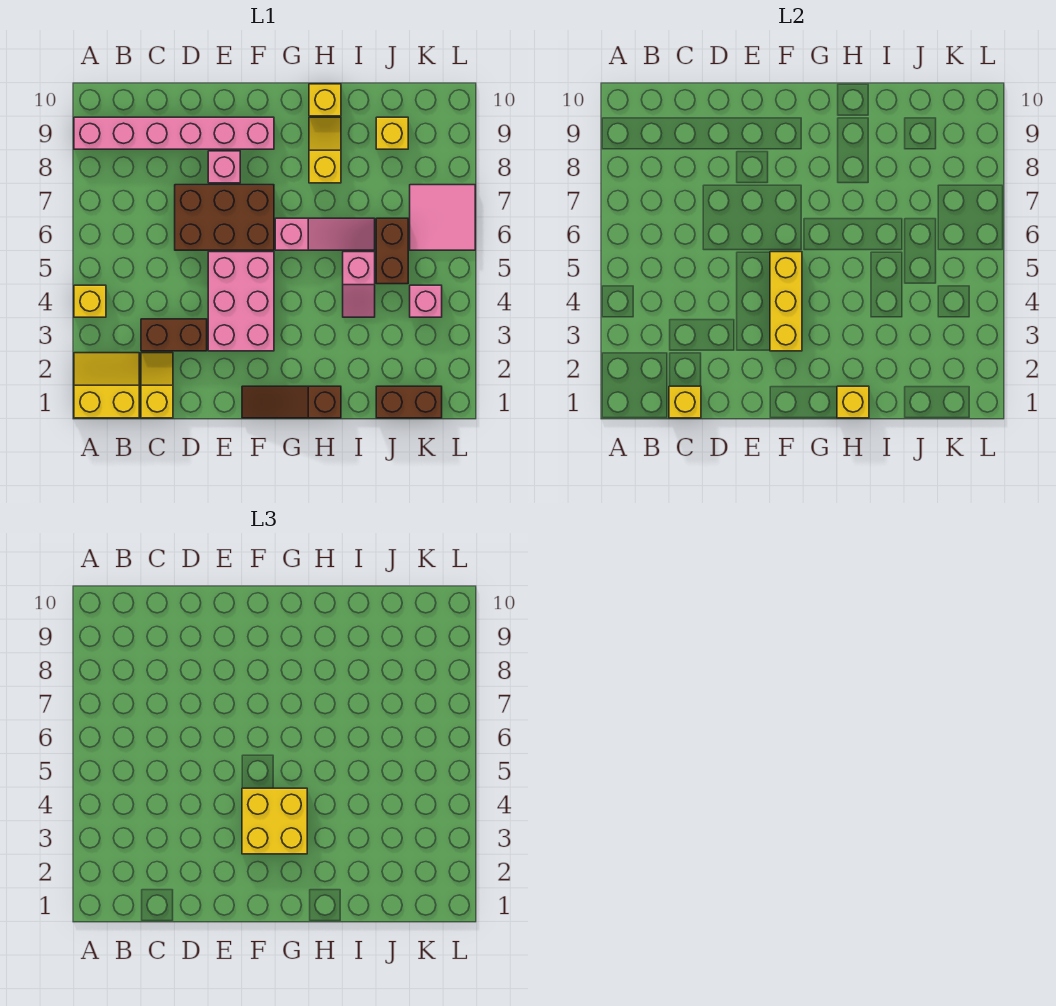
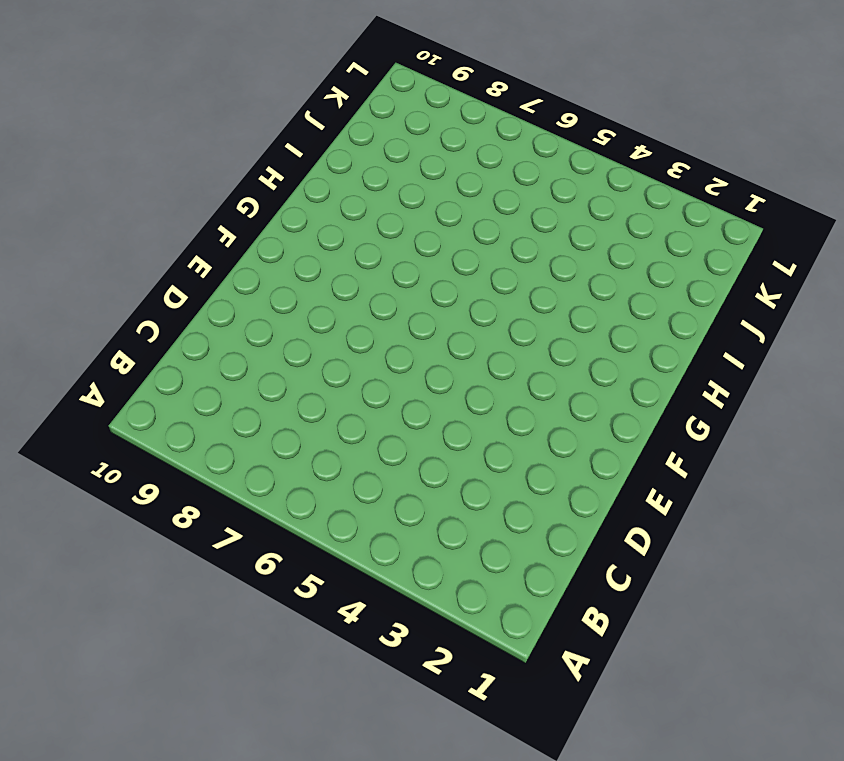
none -> yellow slope A1:B2 level 1 top 1
none -> yellow brick A4 level 1
none -> pink brick A9:F9 level 1

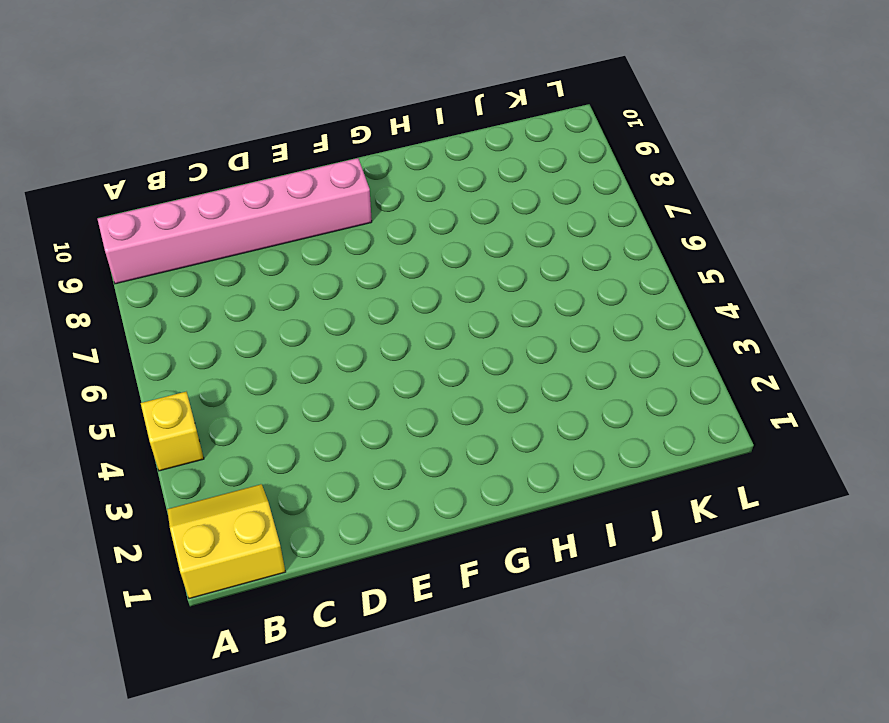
none -> yellow slope C1:C2 level 1 top 1
none -> brown brick C3:D3 level 1
none -> brown brick D6:F7 level 1

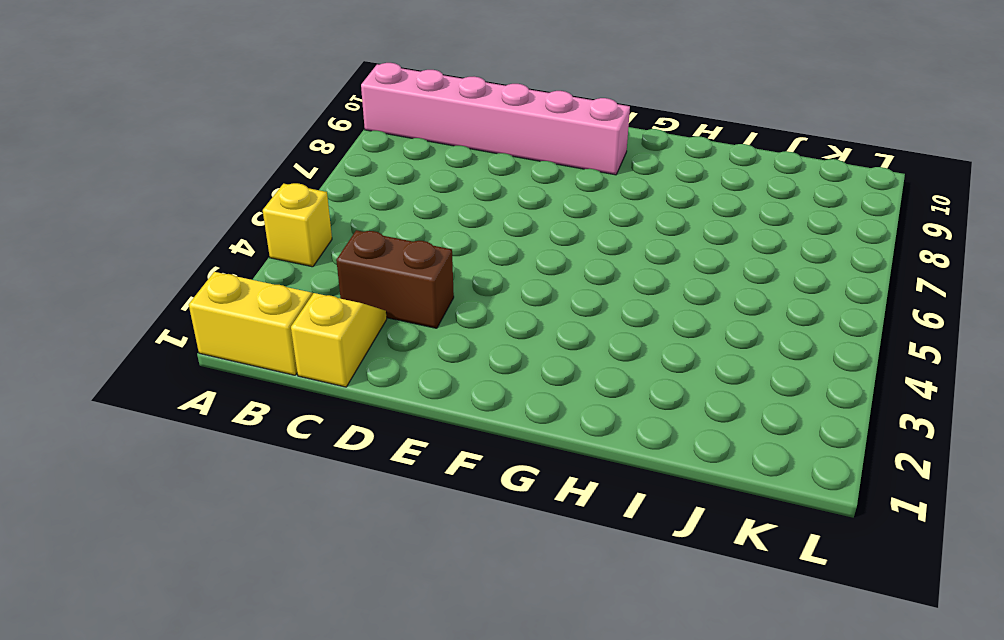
none -> brown brick D6:F7 level 1
none -> pink brick E3:F5 level 1
none -> pink brick E8 level 1

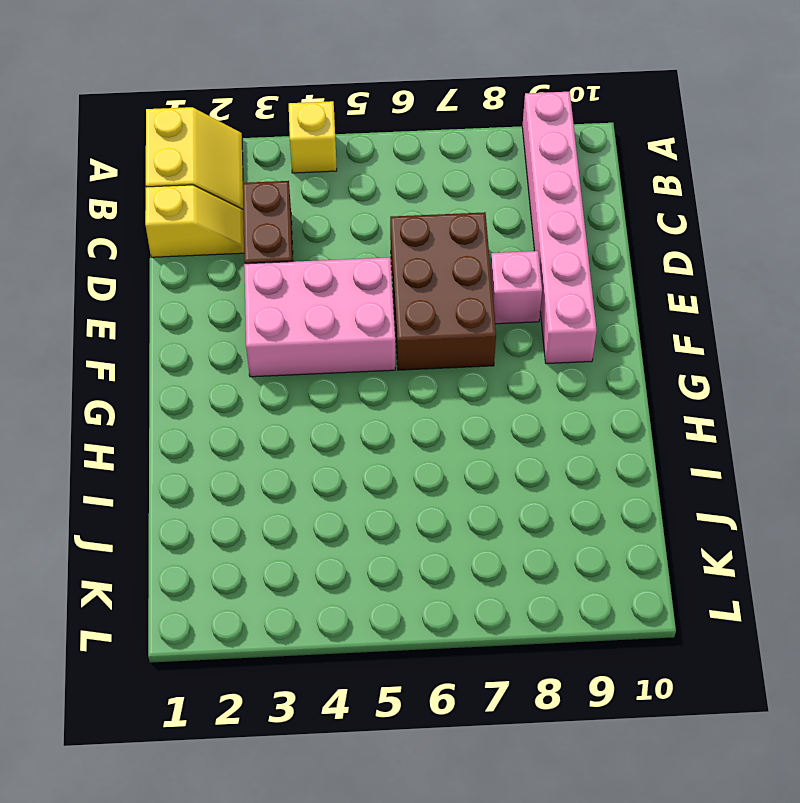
none -> brown slope F1:H1 level 1 top H
none -> pink slope G6:I6 level 1 top G
none -> yellow slope H8:H9 level 1 top 8

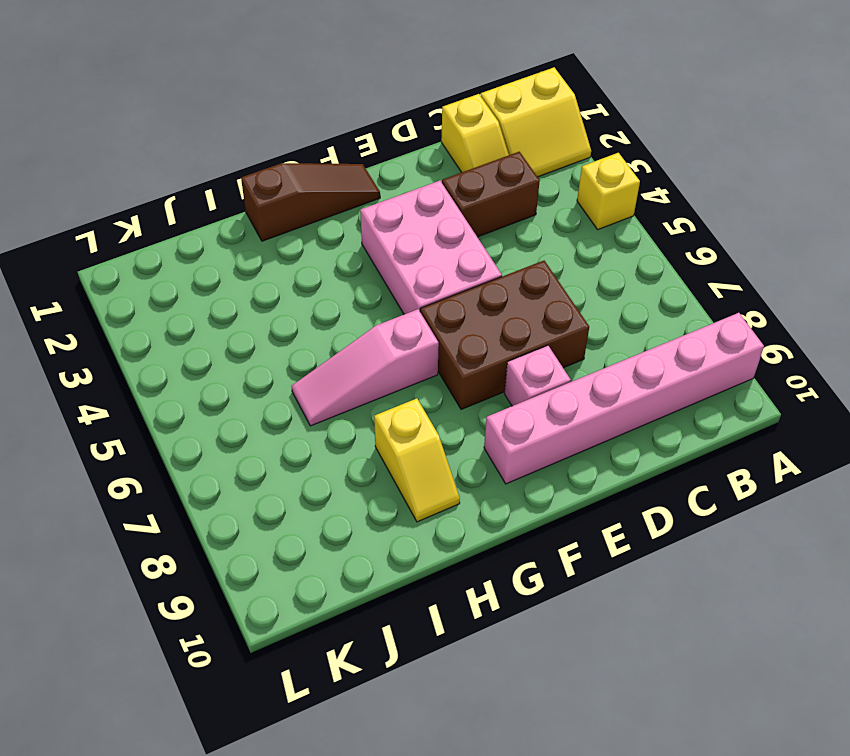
none -> yellow brick H10 level 1
none -> pink slope I4:I5 level 1 top 5
none -> brown brick J1:K1 level 1

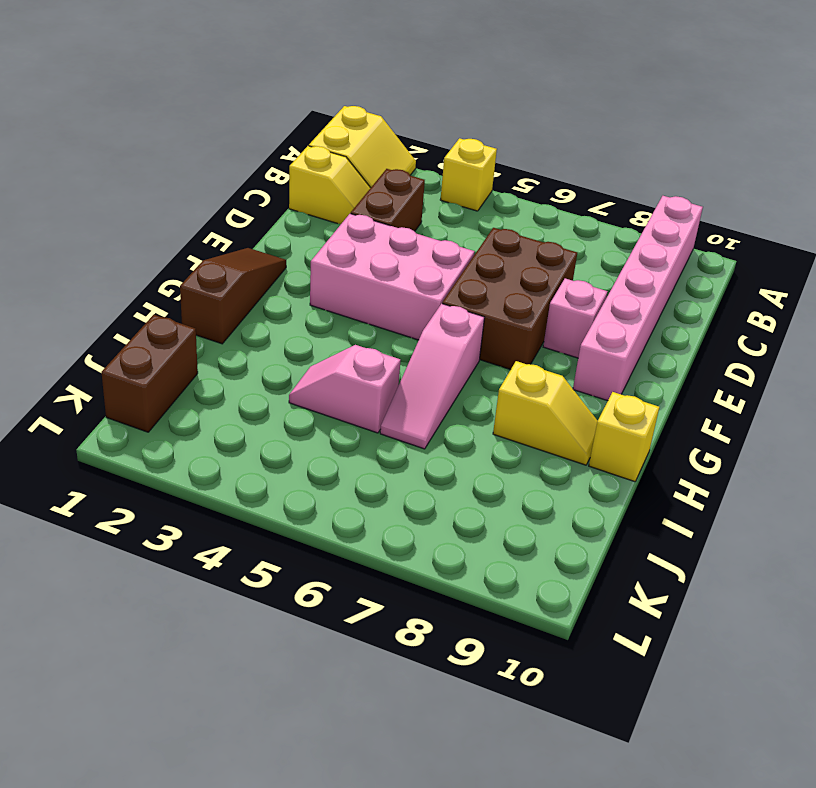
none -> brown brick J5:J6 level 1
none -> yellow brick J9 level 1
none -> pink brick K4 level 1

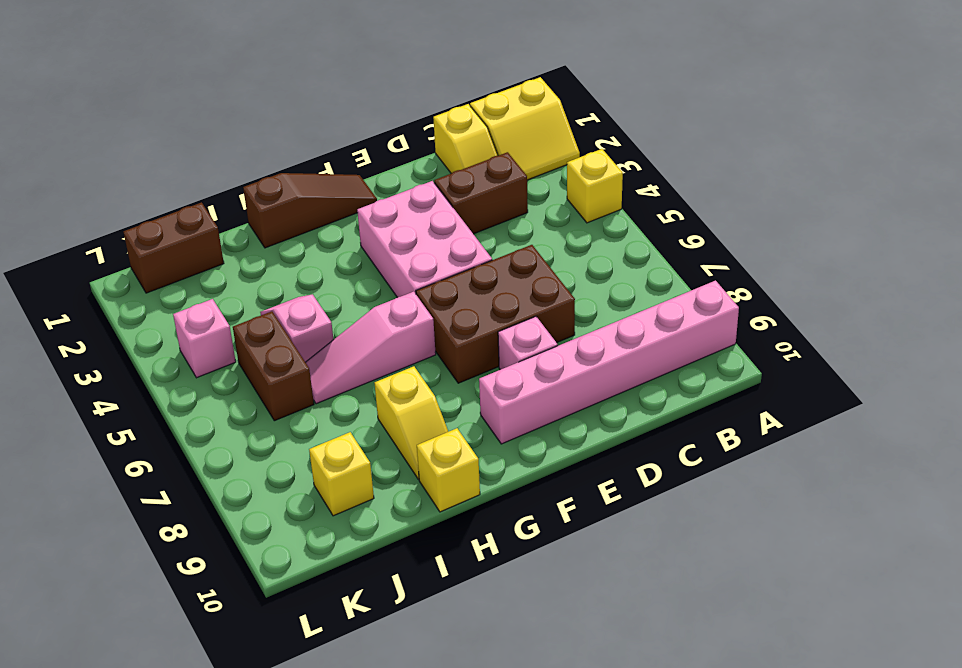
none -> pink tile K6:L7 level 1
none -> yellow brick C1 level 2
none -> yellow brick F3:F5 level 2

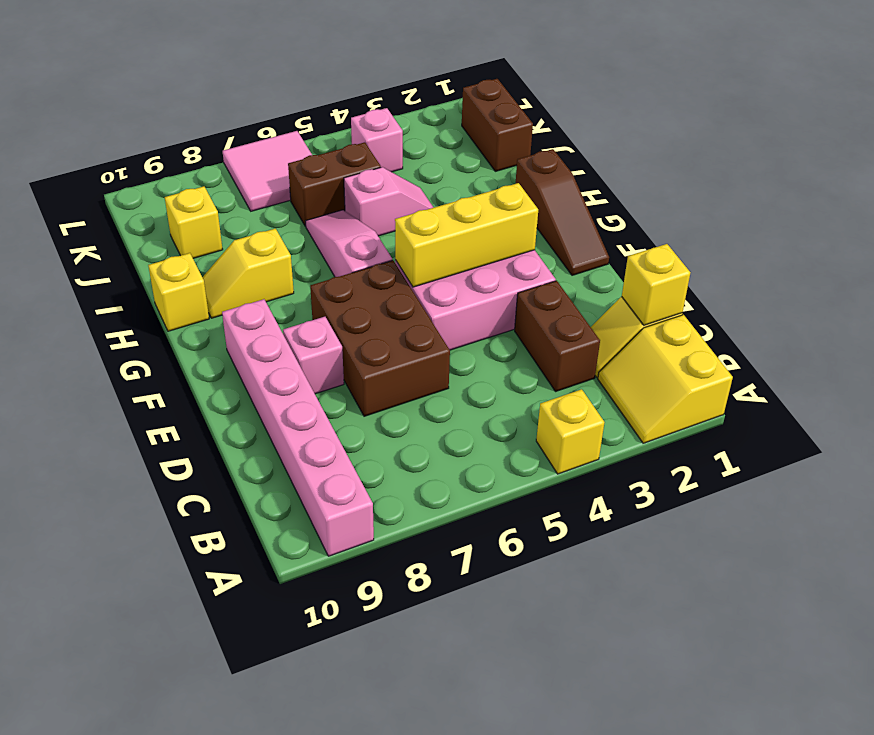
none -> yellow brick H1 level 2
none -> yellow brick F3:G4 level 3

